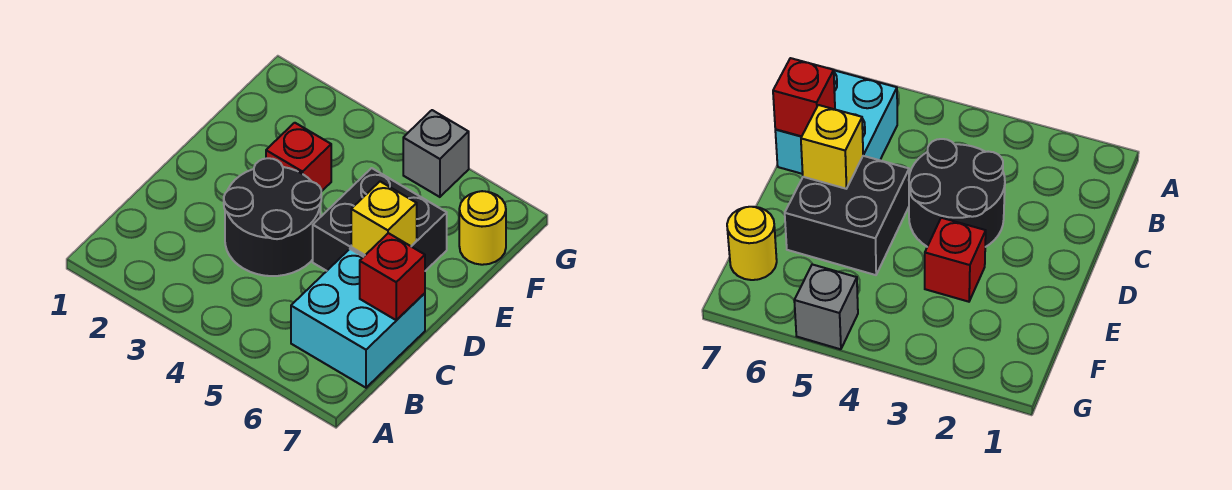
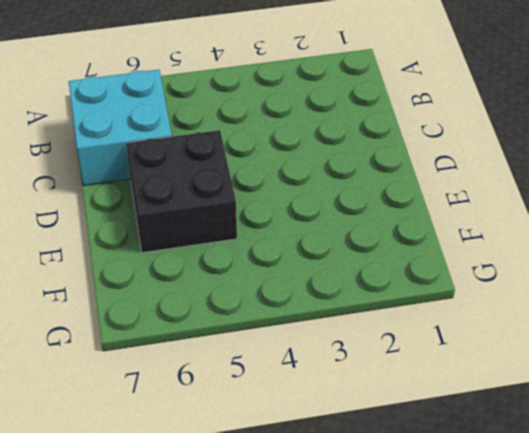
none -> black round brick C3:D4 level 1
none -> red brick E3 level 1

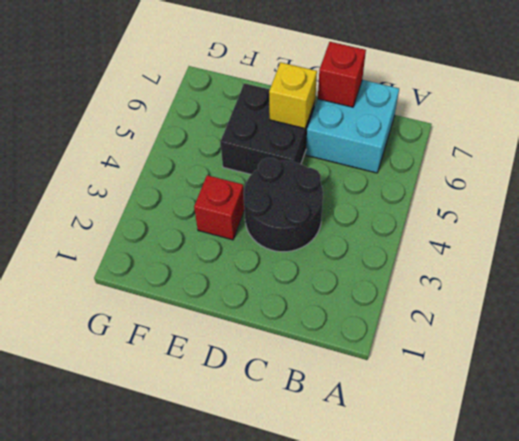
none -> yellow round brick F7 level 1
none -> grey brick G5 level 1

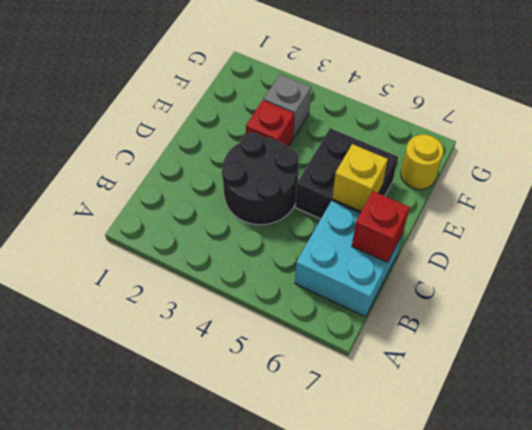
grey brick F3 level 1 -> grey brick G5 level 1

